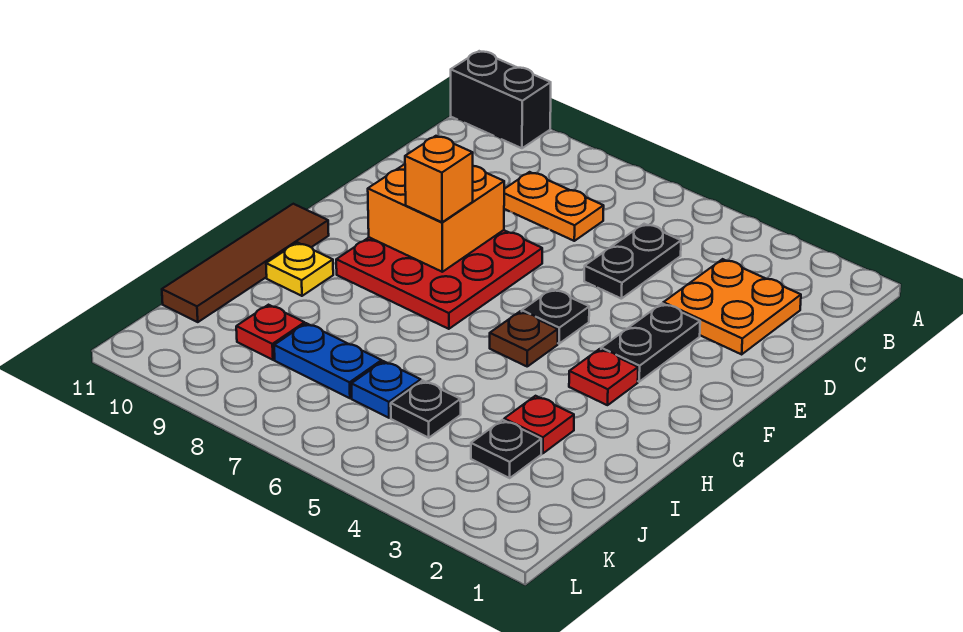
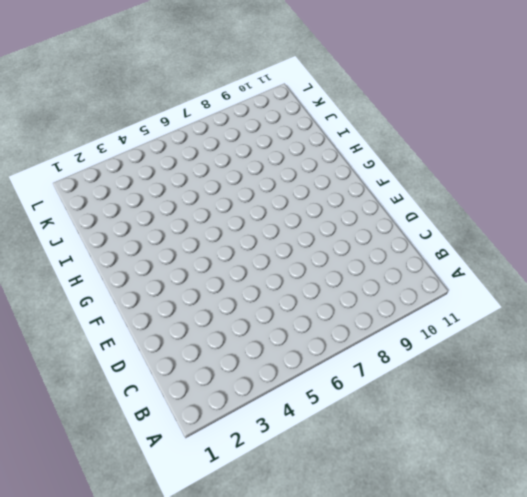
none -> black brick A10:A11 level 1
none -> orange plate C2:D3 level 1
none -> black plate C5:D5 level 1

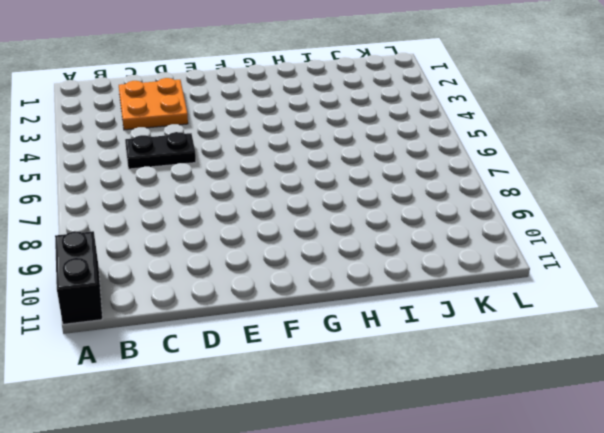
none -> orange plate C7:C8 level 1
none -> black plate E3:F3 level 1
none -> red plate E7:G9 level 1

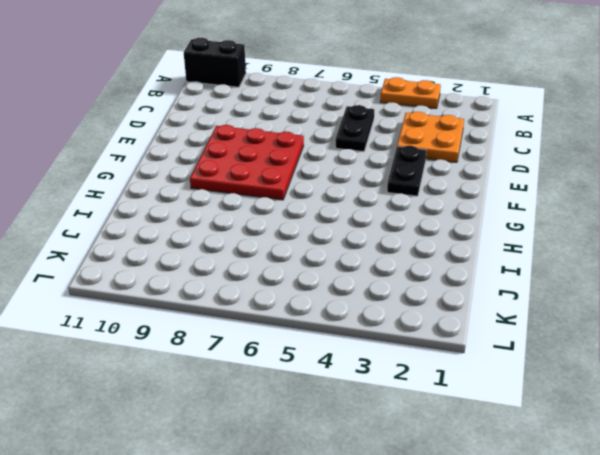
orange plate A3:A4 level 1 -> orange plate C7:C8 level 1
none -> black plate F5 level 1
none -> red plate G3 level 1
none -> brown plate G5 level 1

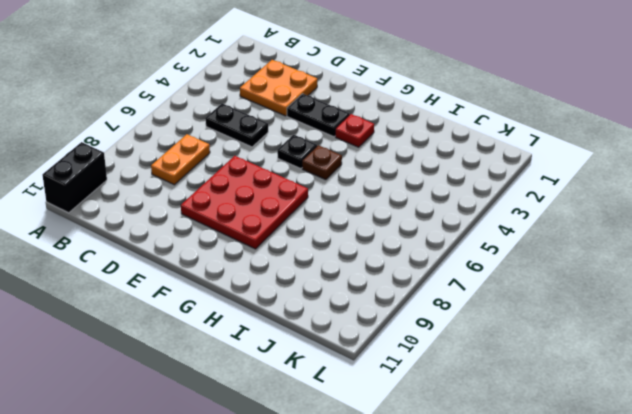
none -> brown tile G11:J11 level 1
none -> yellow plate H10 level 1
none -> red plate I3 level 1

